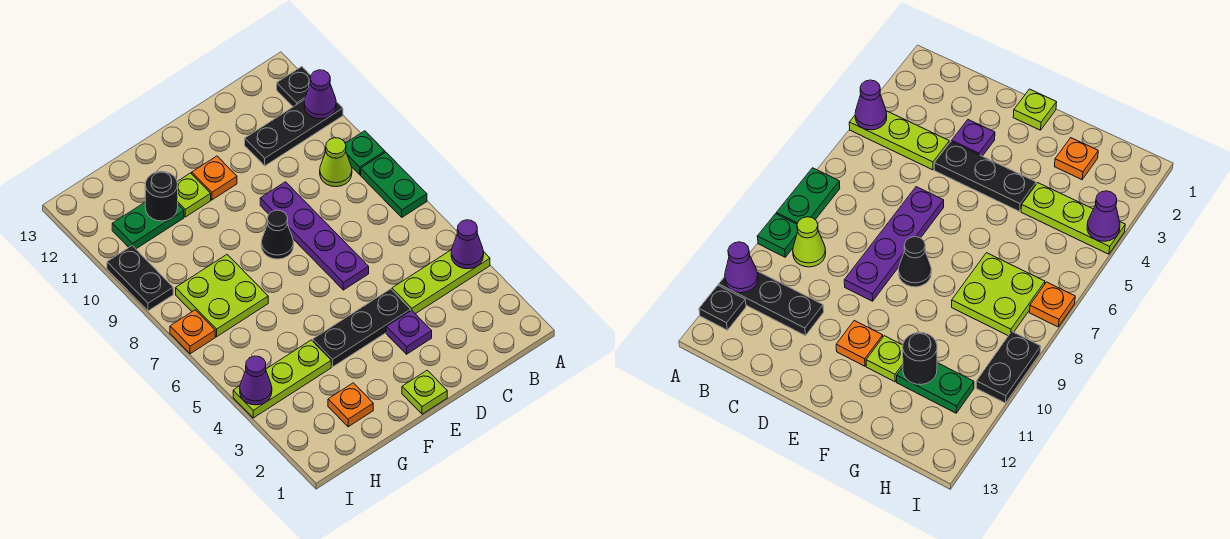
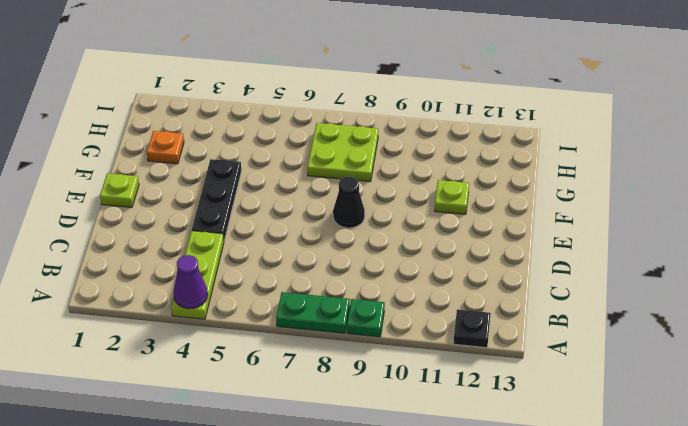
none -> black plate A11:C11 level 1
none -> lime cone B9 level 1
none -> purple plate D3 level 1

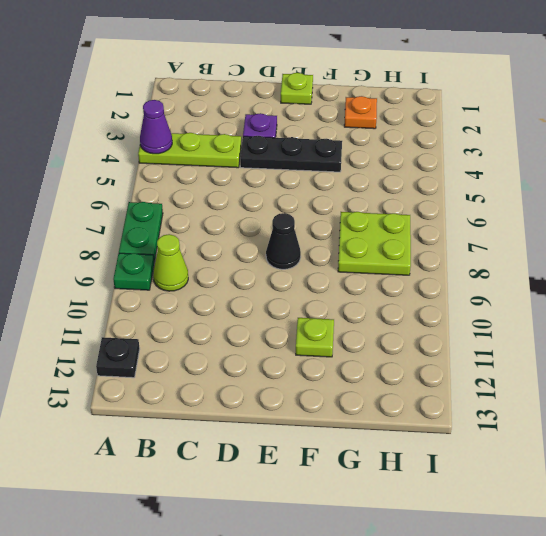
none -> black plate A11:C11 level 1
none -> purple plate D6:D9 level 1
none -> orange plate E11 level 1

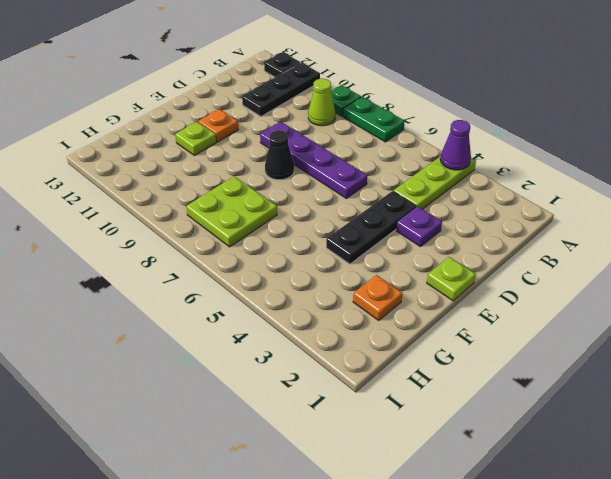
none -> lime plate G4:I4 level 1
none -> green plate G11:H11 level 1
none -> orange plate I7 level 1

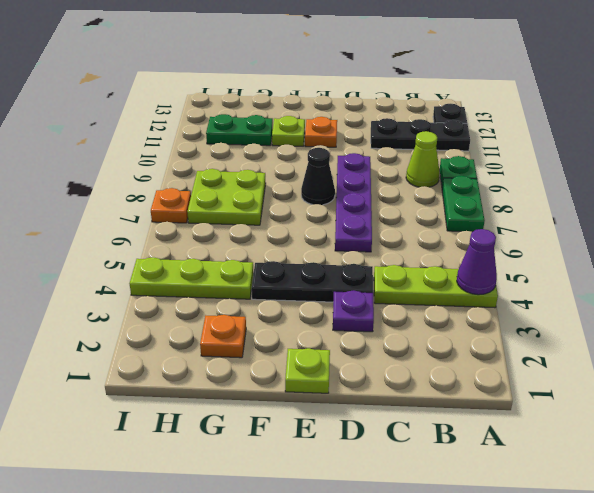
none -> black plate I9:I10 level 1
none -> purple cone A11 level 2
none -> black round brick G11 level 2

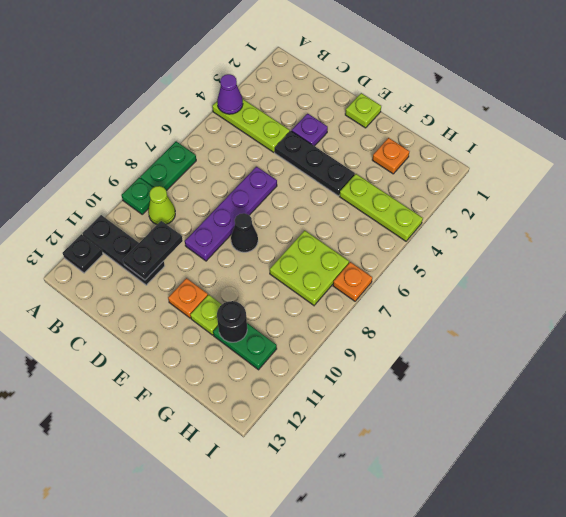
black plate C10:C11 level 2 -> black plate I9:I10 level 1
none -> purple cone A11 level 2
none -> purple cone I4 level 2

